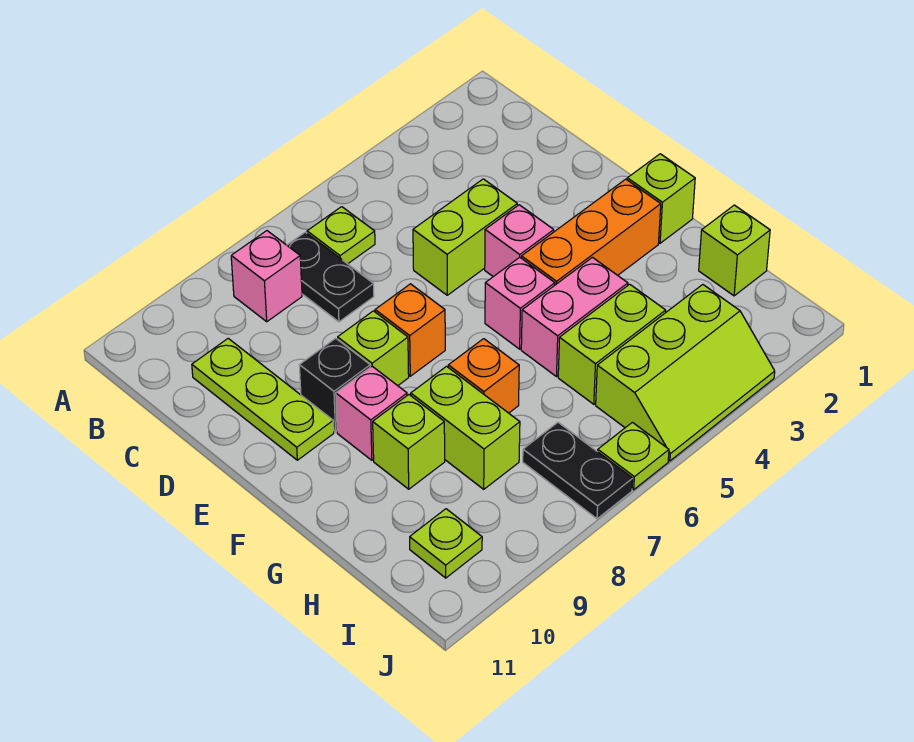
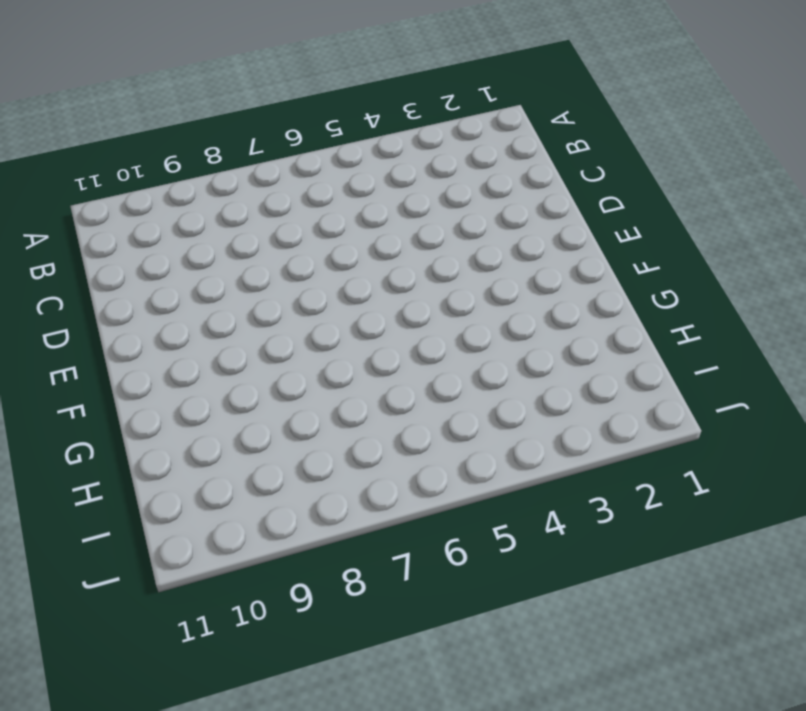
none -> lime plate B6 level 1
none -> black plate B7:C7 level 1
none -> pink brick B8 level 1

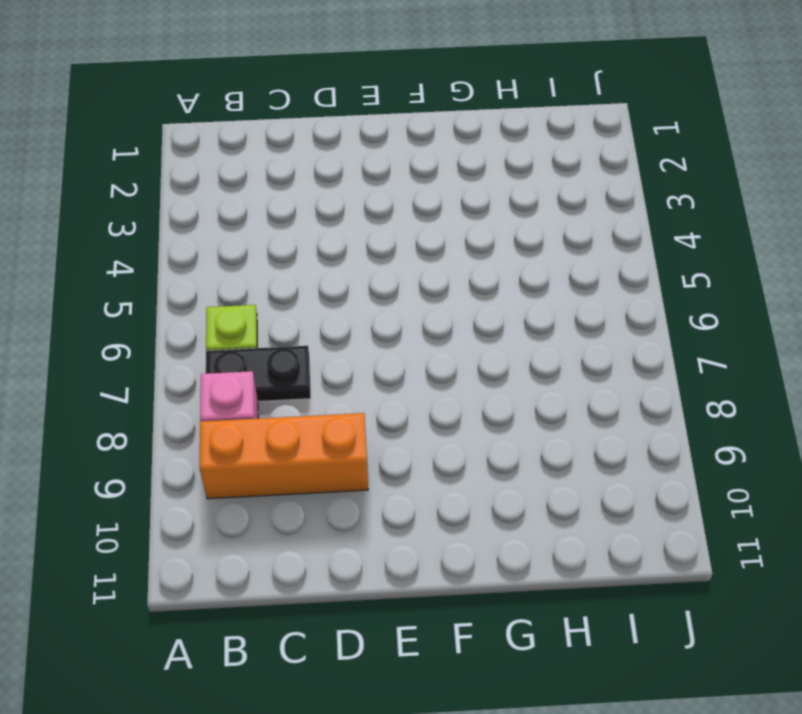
orange brick B9:D9 level 1 -> orange brick F2:F4 level 1
none -> lime plate C10:E10 level 1
none -> lime brick D4:D5 level 1
none -> pink brick E4 level 1

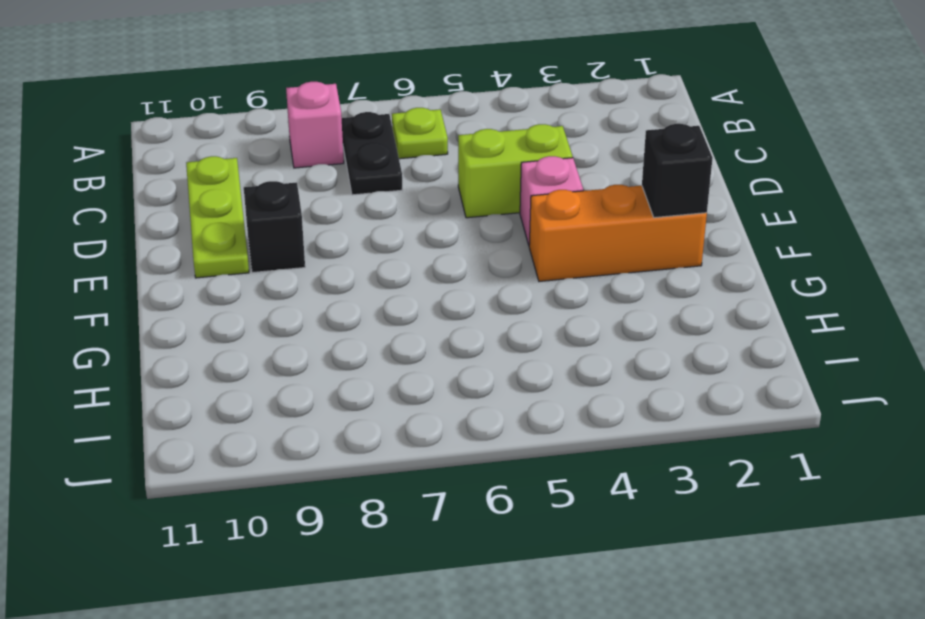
black brick F2 level 2 -> none
none -> orange brick E7 level 1
none -> lime brick E8 level 1
none -> lime brick F1 level 1

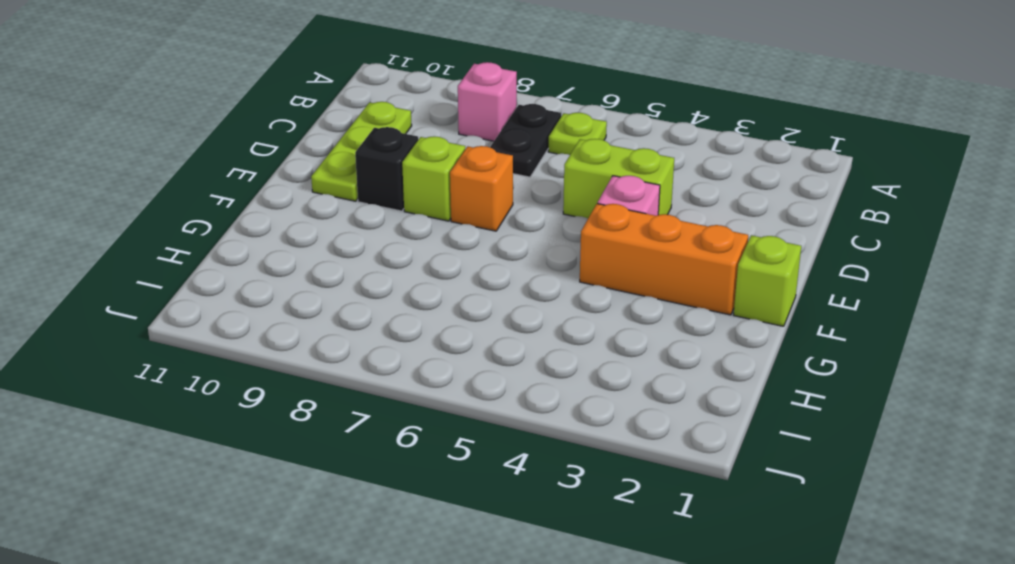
none -> pink brick F5 level 1
none -> pink brick F9 level 1
none -> pink brick G4:G5 level 1

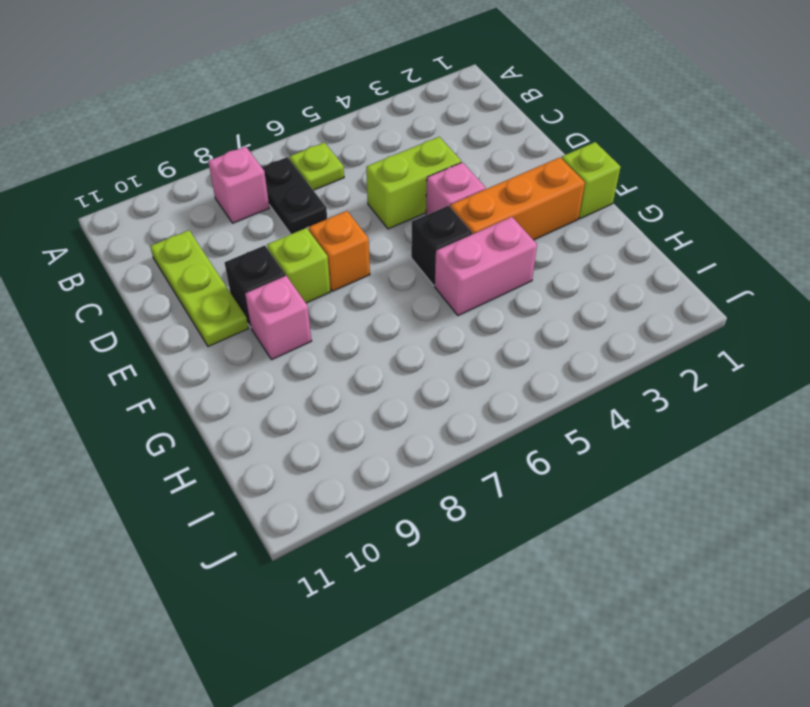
black brick F5 level 1 -> pink brick F5 level 1
none -> orange brick G7 level 1
none -> lime brick G8:H8 level 1
none -> lime brick G9 level 1

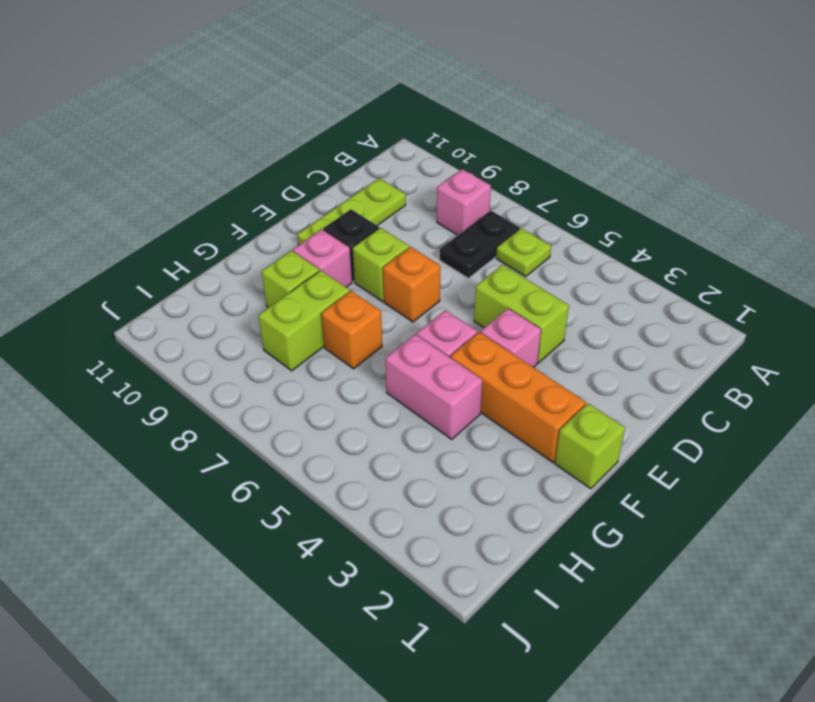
none -> lime brick H1 level 1
none -> lime brick H4:H5 level 1
none -> lime slope I3:J5 level 1 top I

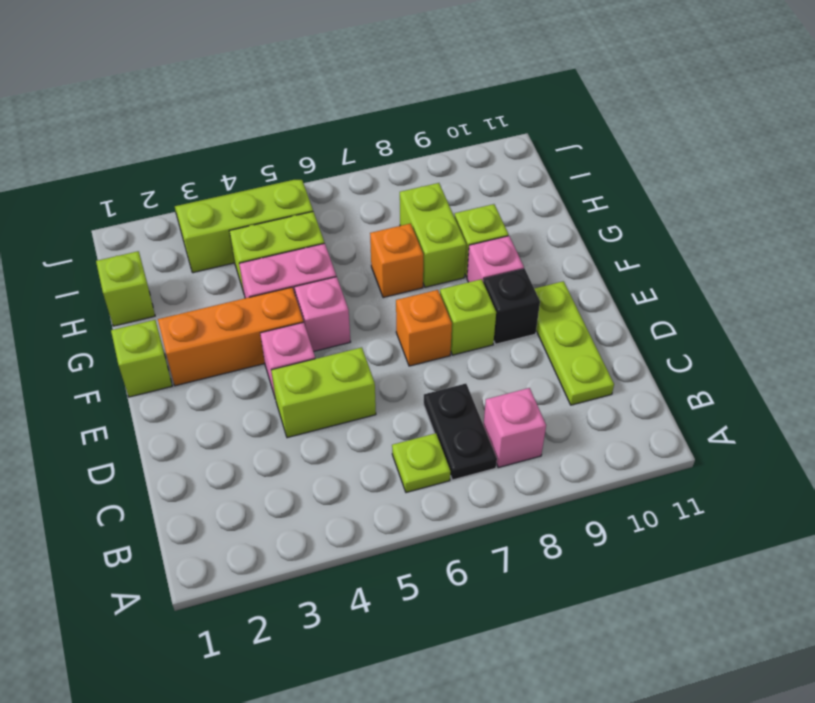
none -> black plate I7:J7 level 1
none -> lime plate I10 level 1
none -> lime plate J6 level 1

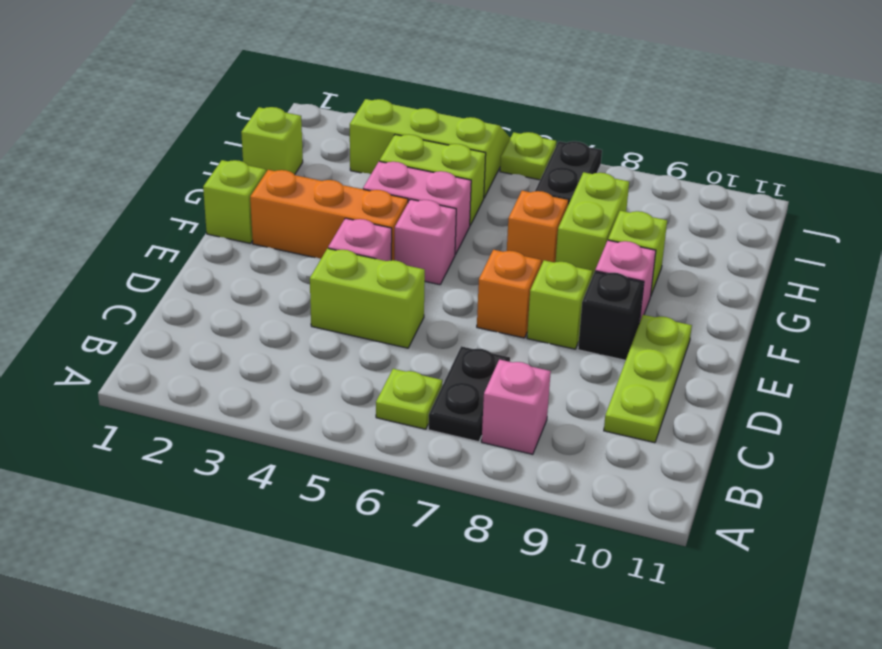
none -> lime plate I10 level 1

